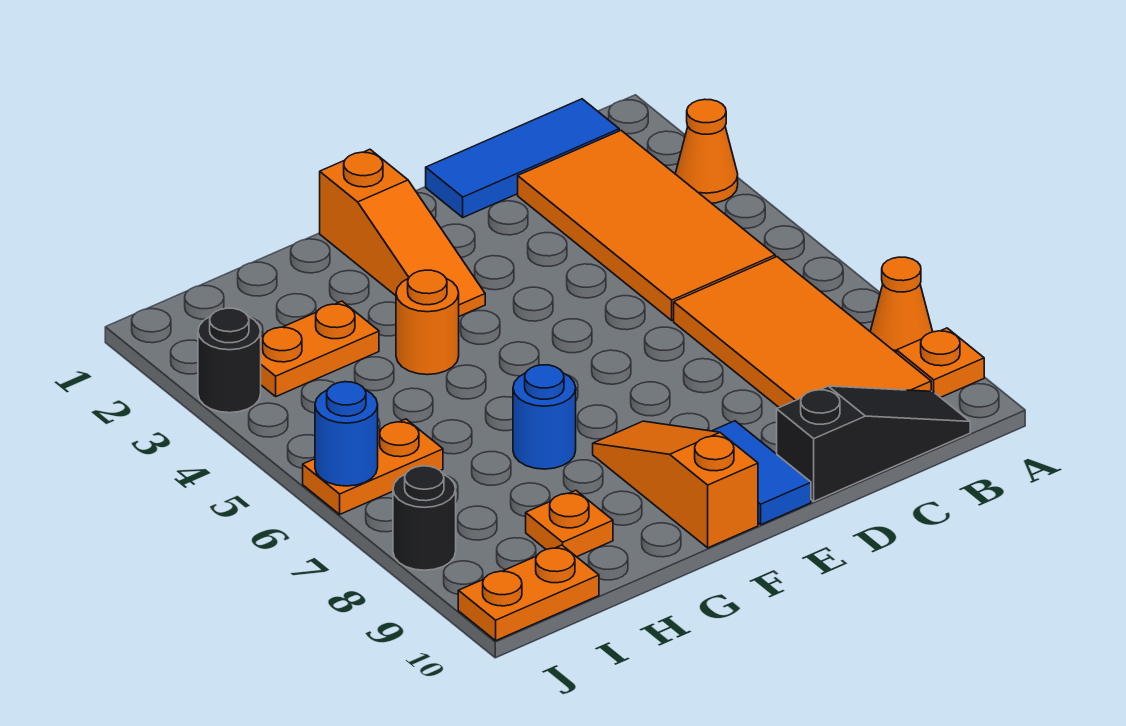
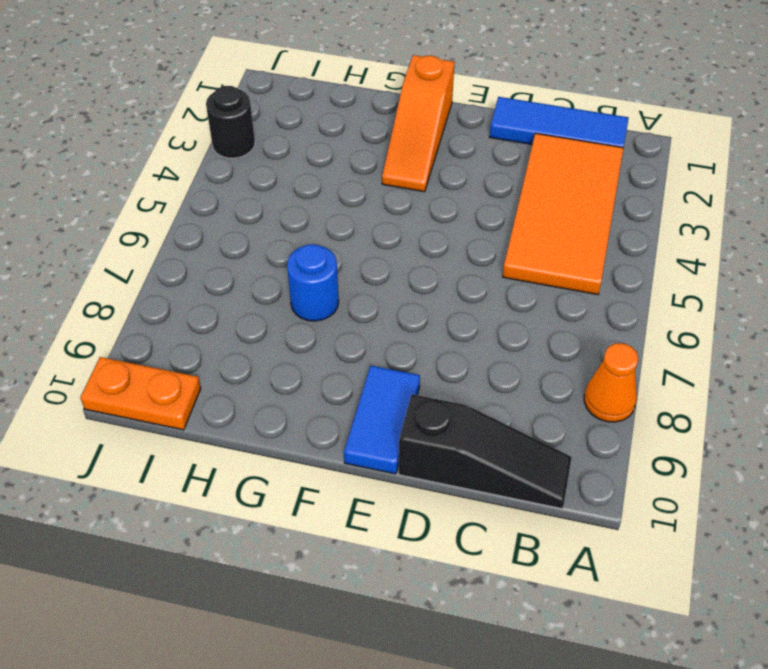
none -> orange cone A3 level 1
none -> orange plate A9 level 1
none -> orange tile B6:C9 level 1

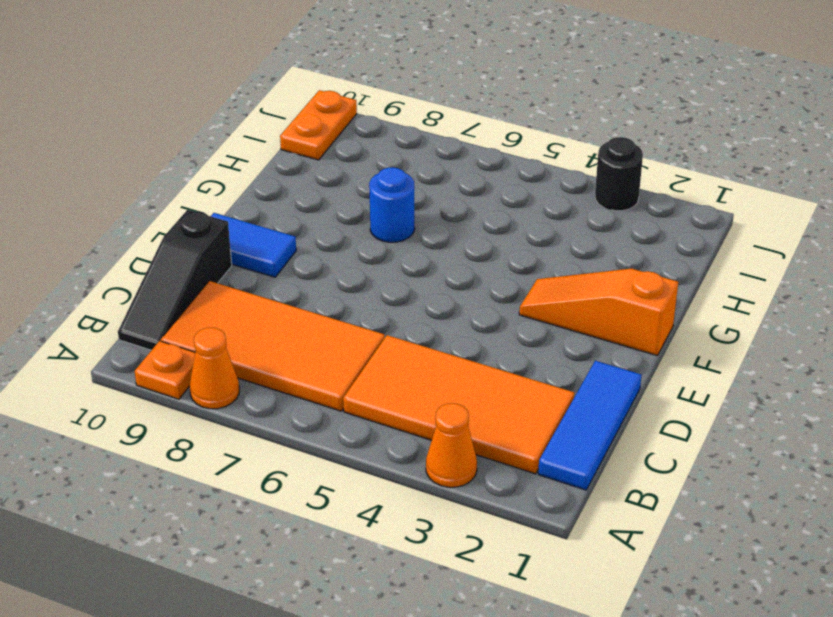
none -> orange slope F8:F10 level 1 top 10
none -> orange round brick G4 level 1
none -> orange plate H3:I3 level 1

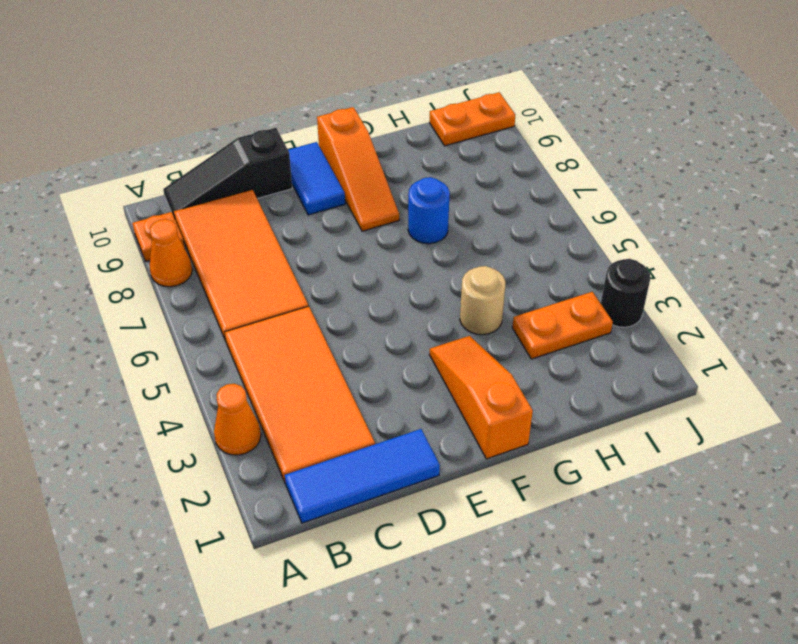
tan round brick G4 level 1 -> orange round brick G4 level 1
none -> orange plate H9 level 1
none -> orange plate I6:J6 level 1
none -> black round brick J8 level 1

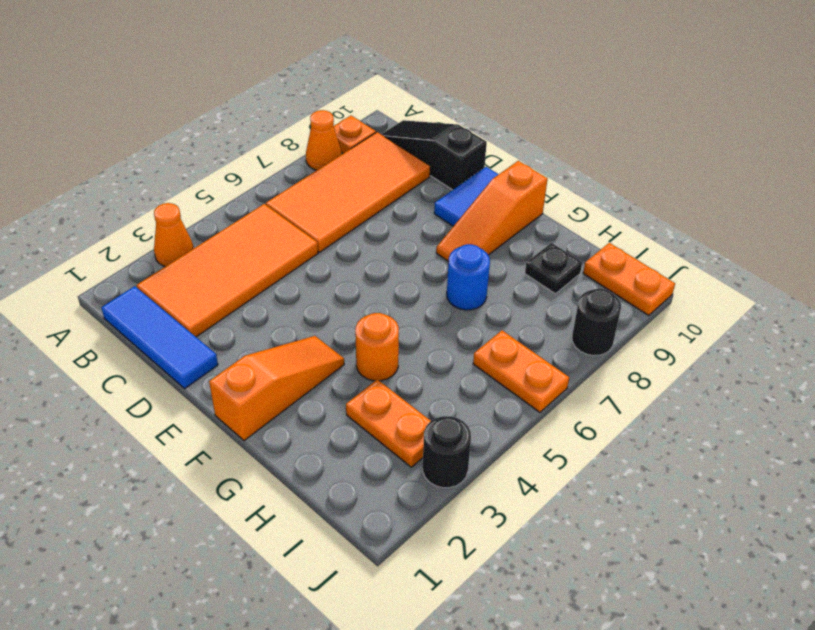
black plate H9 level 1 -> orange plate H9 level 1
none -> blue round brick J6 level 2

